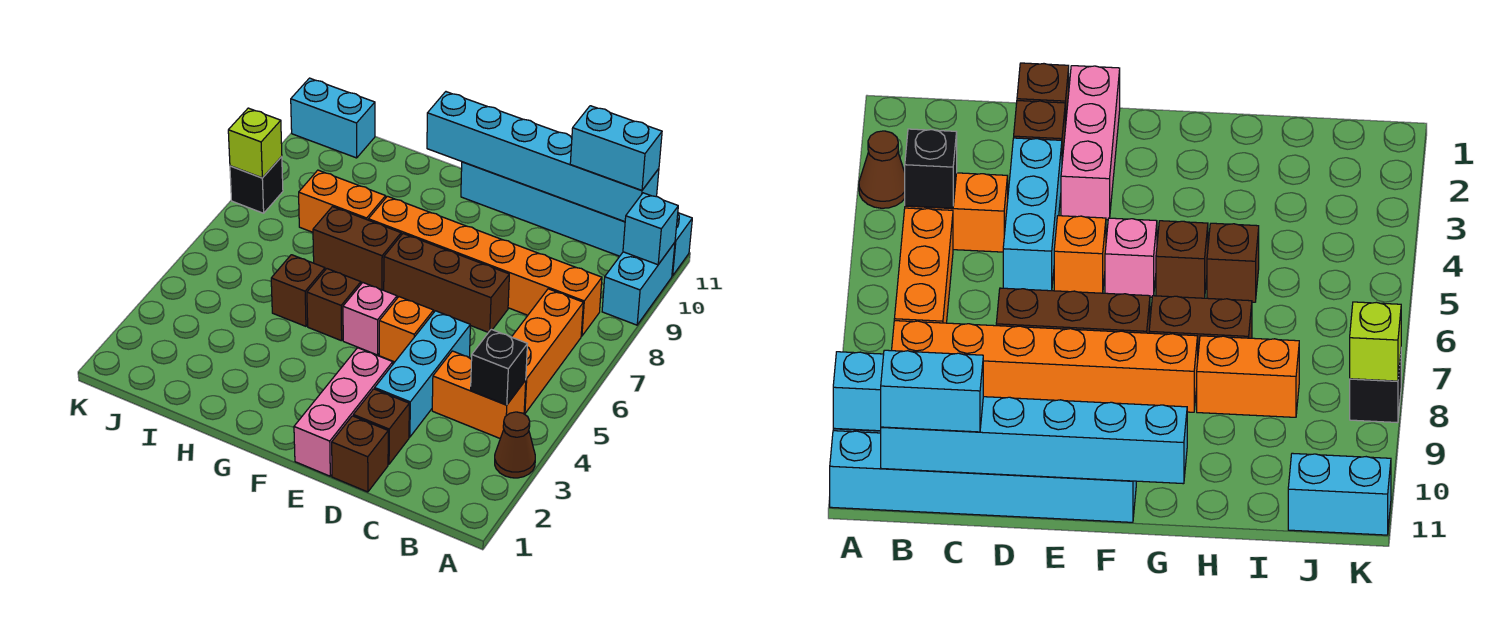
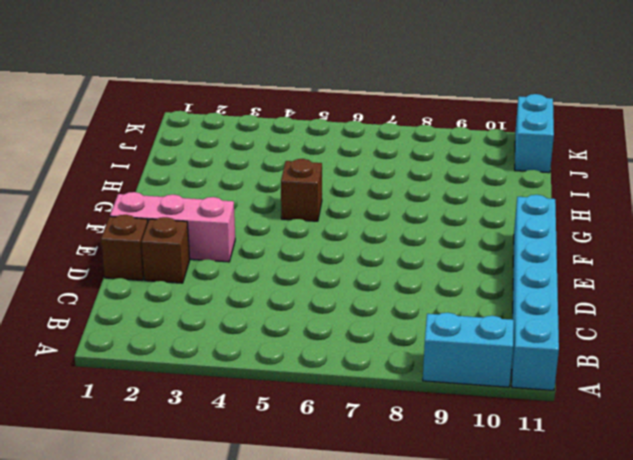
none -> brown cone A3 level 1
none -> orange brick B4:C4 level 1
none -> orange brick B5:B7 level 1

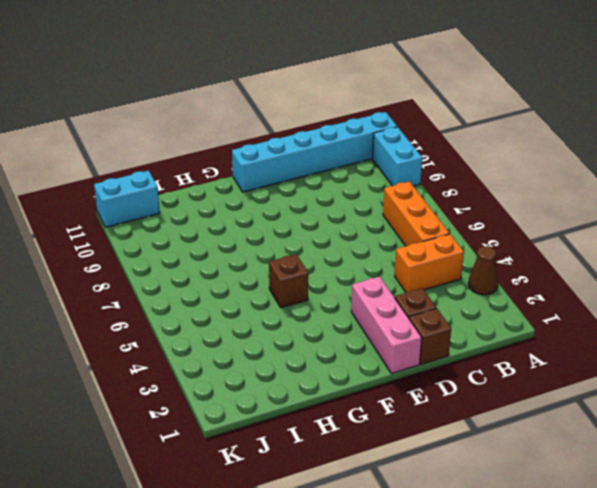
none -> orange brick B8:G8 level 1
none -> cyan brick D3:D5 level 1
none -> brown brick D7:F7 level 1

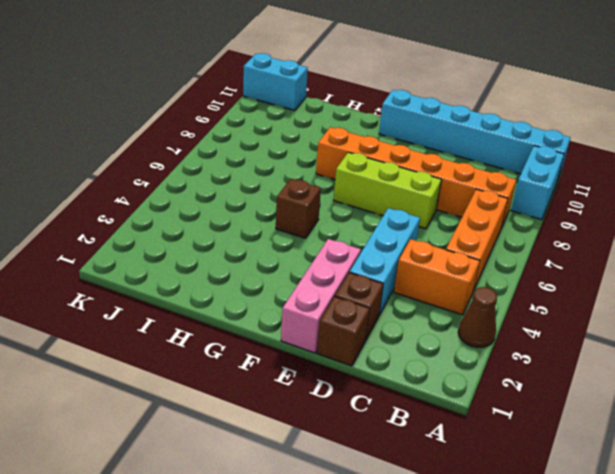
lime brick D7:F7 level 1 -> brown brick D7:F7 level 1
none -> orange brick E5 level 1
none -> pink brick F5 level 1
none -> brown brick G7:H7 level 1

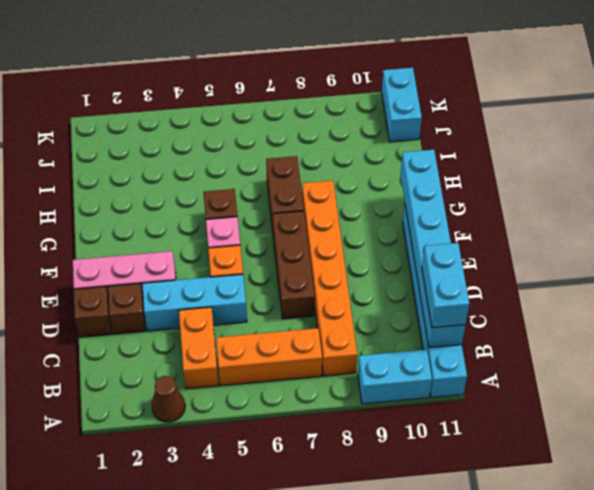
none -> brown brick H5 level 1
none -> orange brick H8:I8 level 1
none -> black brick K8 level 1

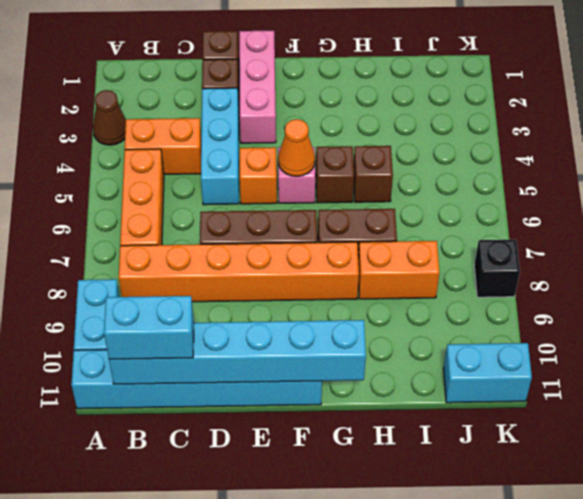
orange cone F5 level 2 -> none
none -> cyan brick A10 level 2
none -> black brick B4 level 2
none -> lime brick K8 level 2

